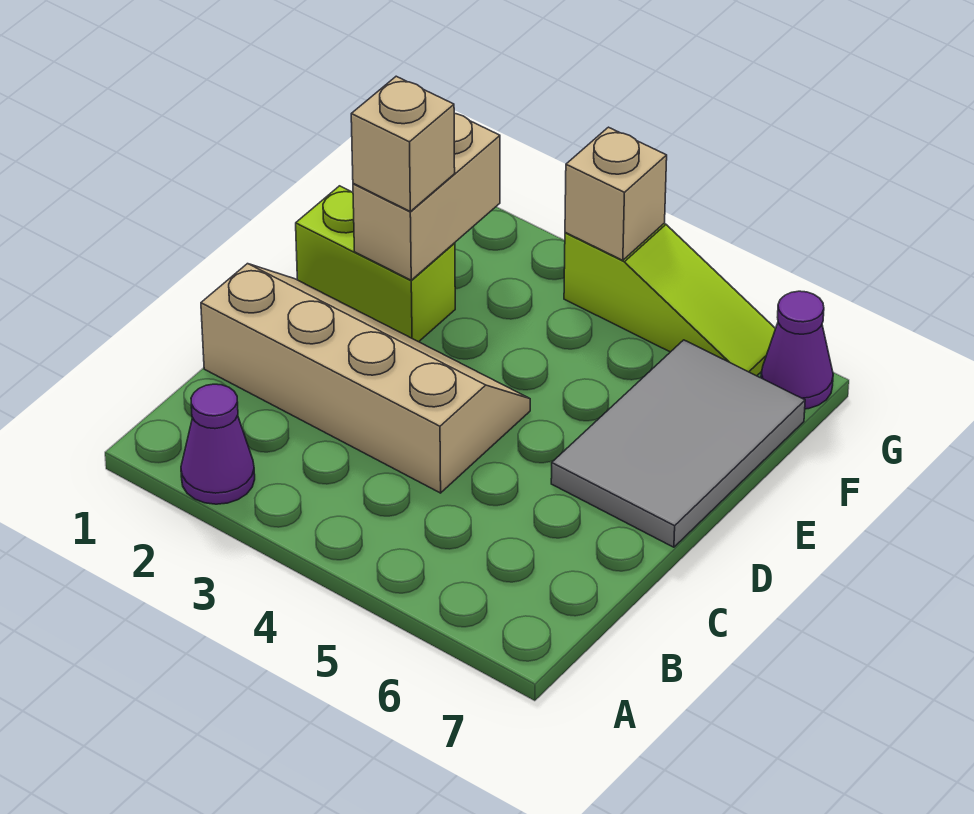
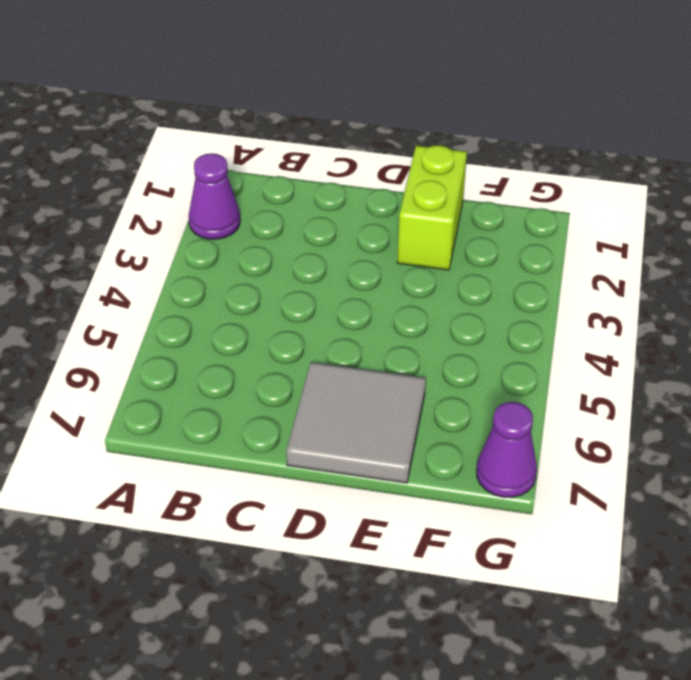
grey tile D6:E7 level 1 -> grey tile D6:F7 level 1
none -> tan slope C1:D4 level 1 top C
none -> lime slope G4:G6 level 1 top 4

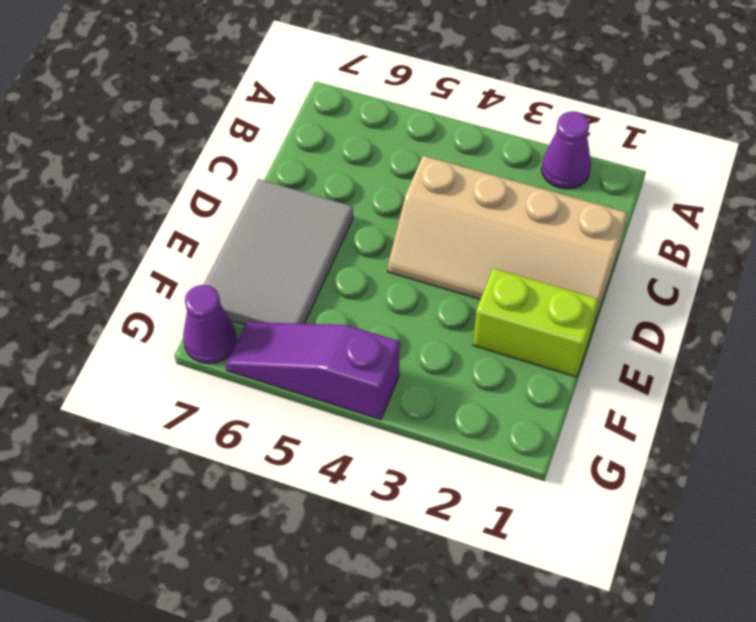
purple slope G4:G6 level 1 top 4 -> lime slope G4:G6 level 1 top 4
none -> tan brick E2:F2 level 2
none -> tan brick G4 level 2

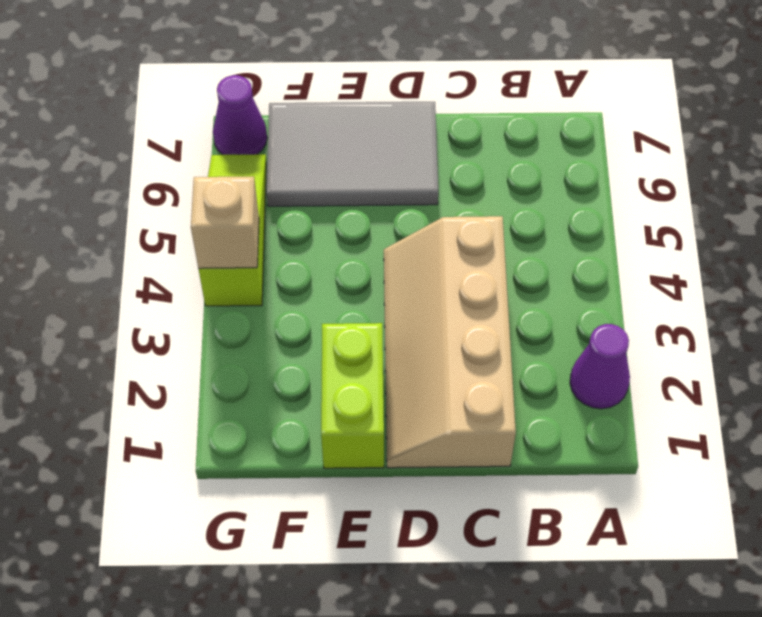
none -> tan brick E2:F2 level 2
none -> tan brick E2 level 3

